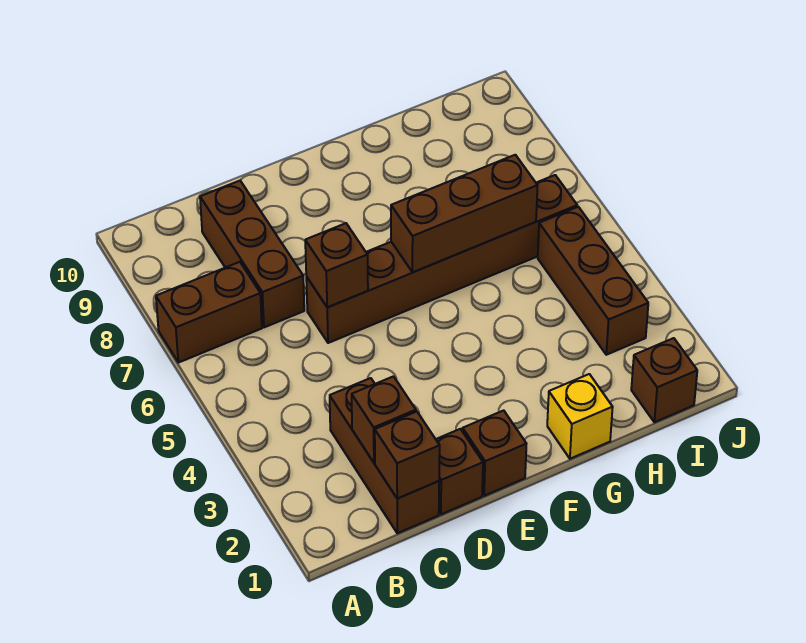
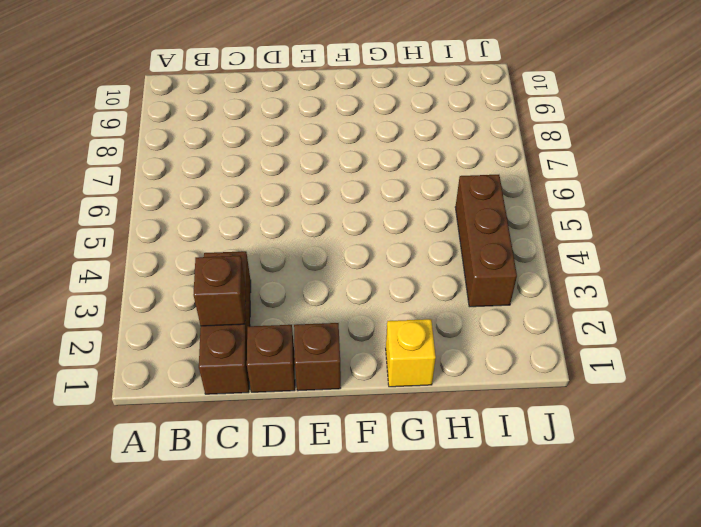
none -> brown brick A7:B7 level 1
none -> brown brick C7:C9 level 1
none -> brown brick D6:I6 level 1

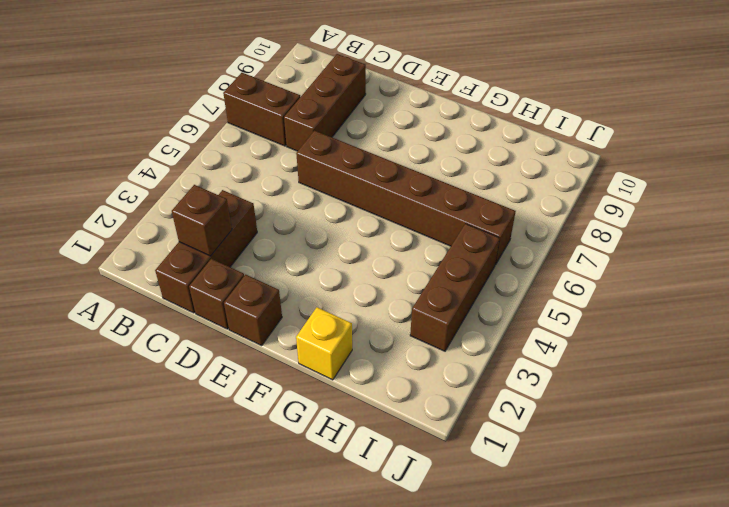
none -> brown brick I1 level 1
none -> brown brick C1 level 2
none -> brown brick D6 level 2

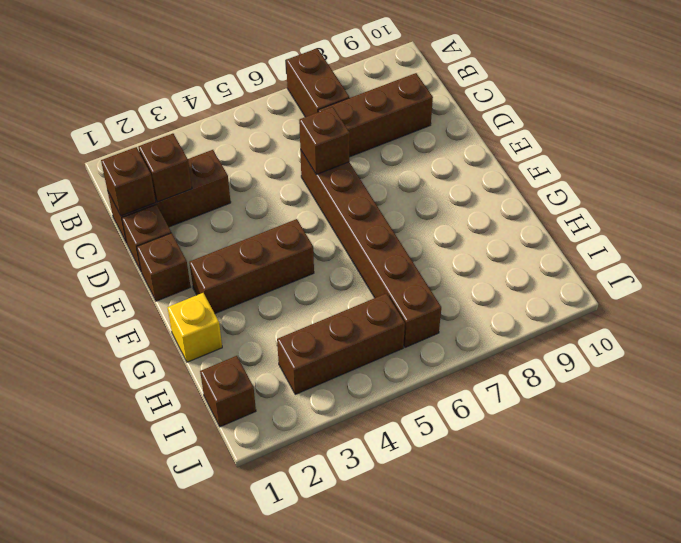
brown brick F2:F4 level 1 -> brown brick F6:H6 level 2

